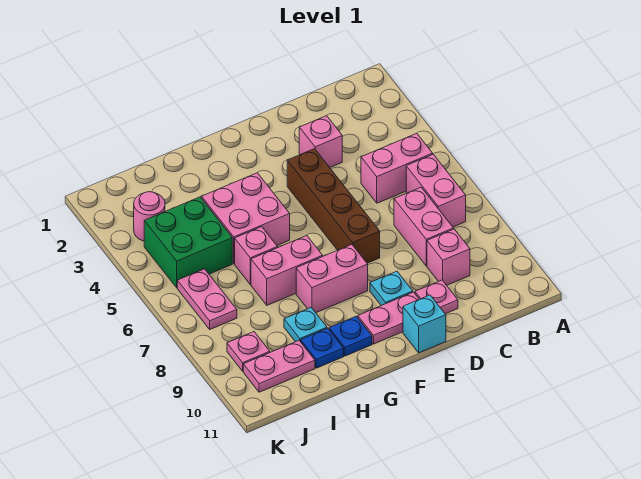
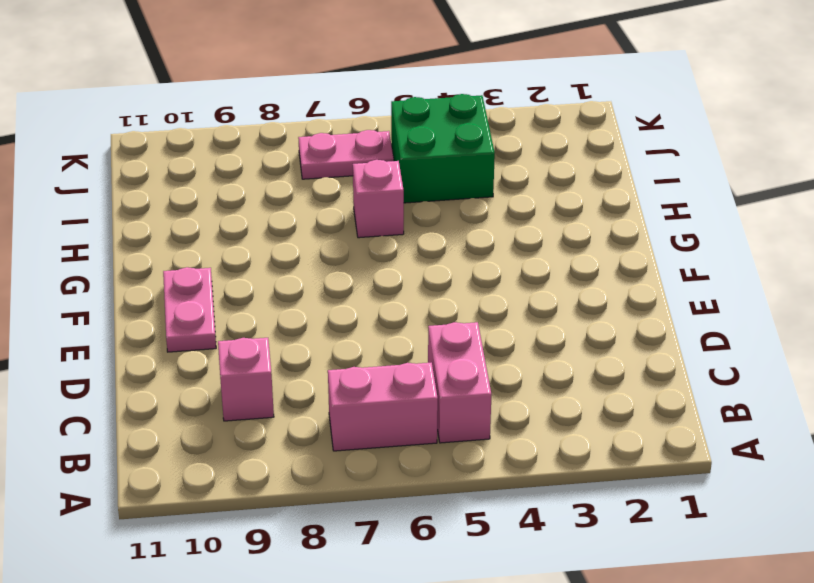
none -> pink brick C7:C8 level 1
none -> pink brick D3 level 1
none -> pink plate D10 level 1

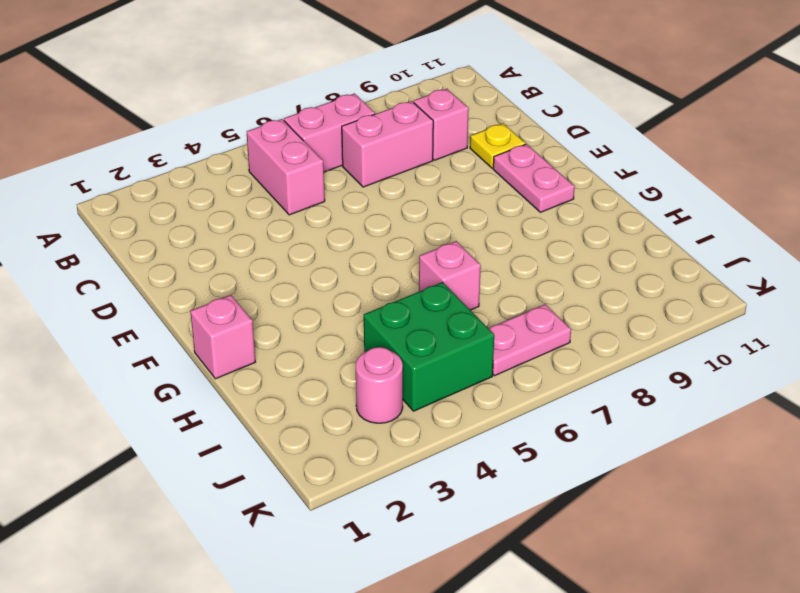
yellow plate D10 level 1 -> pink plate D10 level 1
pink brick G1 level 1 -> pink brick D3 level 1
none -> brown brick E4:E7 level 1
none -> cyan plate E9 level 1
none -> cyan brick E11 level 1

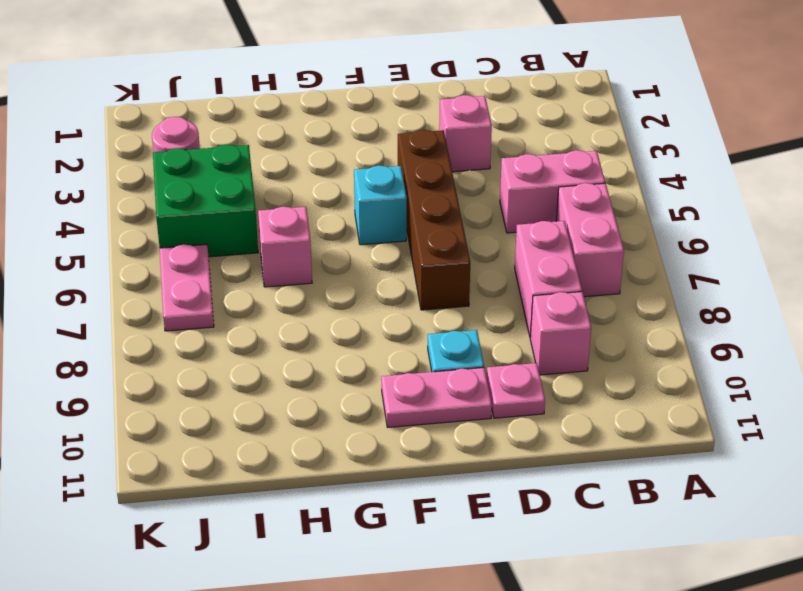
cyan brick F5 level 1 -> cyan brick E11 level 1
none -> pink brick F8:G8 level 1
none -> pink brick G4:H5 level 1
none -> pink brick G7:H7 level 1

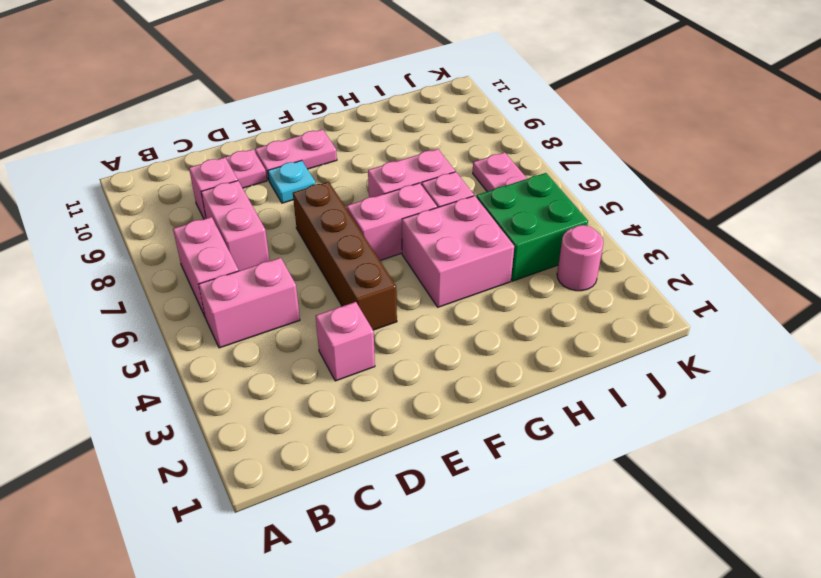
pink brick F6:G6 level 1 -> pink brick F8:G8 level 1
none -> cyan brick E11 level 1
none -> blue plate G10 level 1
none -> cyan plate H9 level 1

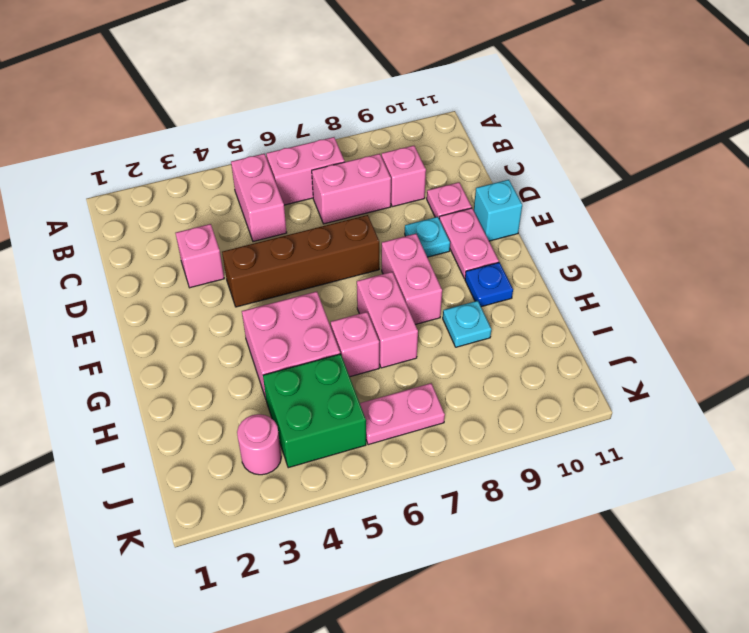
none -> blue plate H10 level 1
none -> pink plate I10:J10 level 1
none -> pink plate J9 level 1

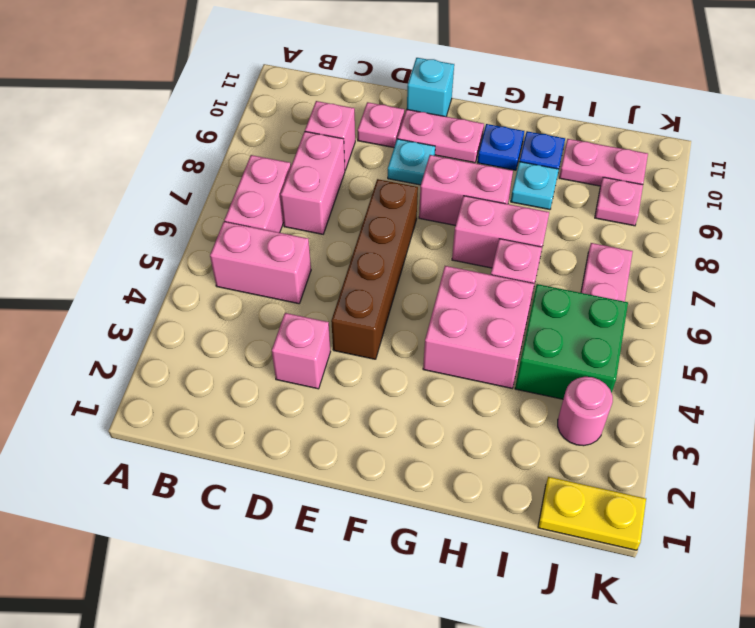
yellow plate J1:K1 level 1 -> none

